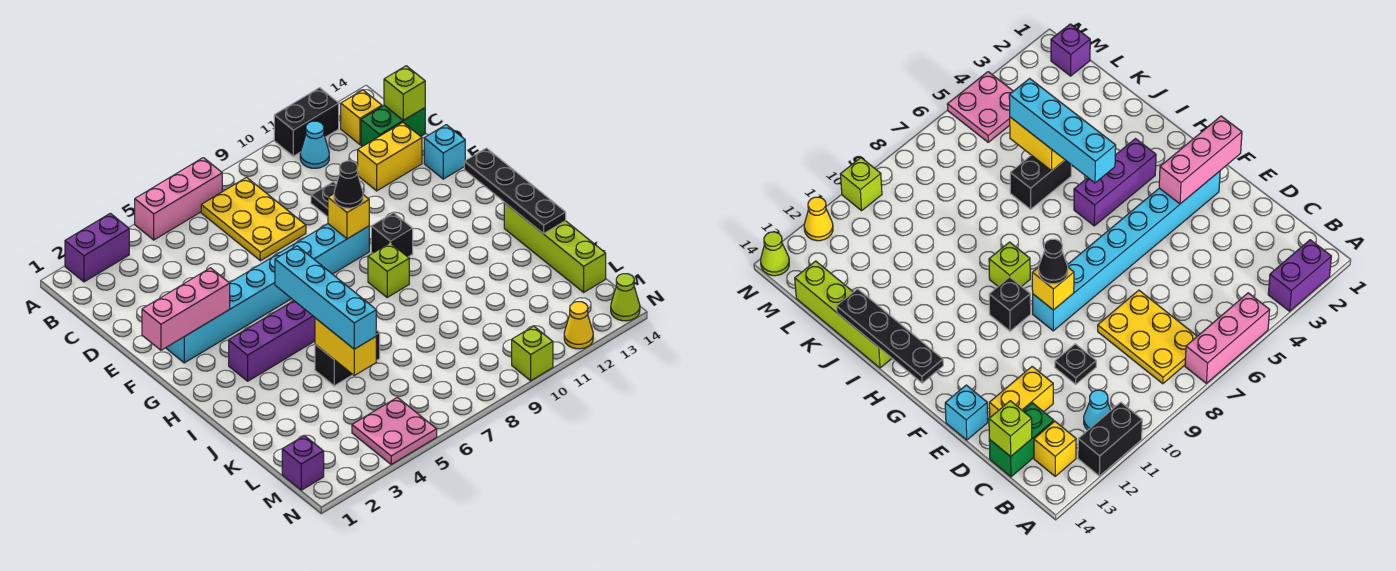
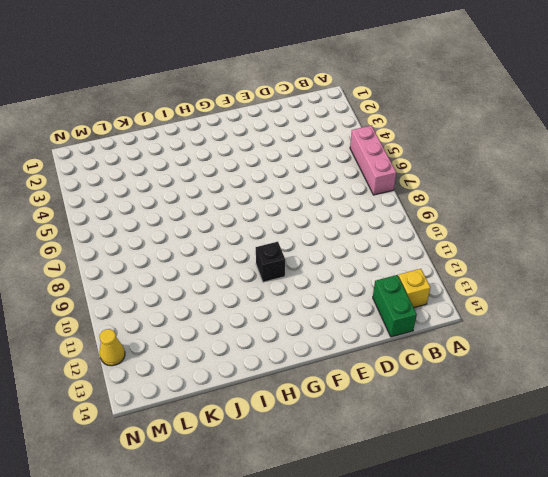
none -> purple brick A2:A3 level 1
none -> black brick A11:A12 level 1
none -> yellow plate B7:D8 level 1

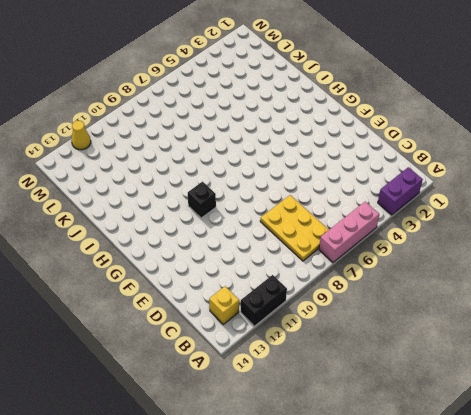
none -> cyan cone B11 level 1
none -> green brick C13:C14 level 1
none -> black plate D10 level 1

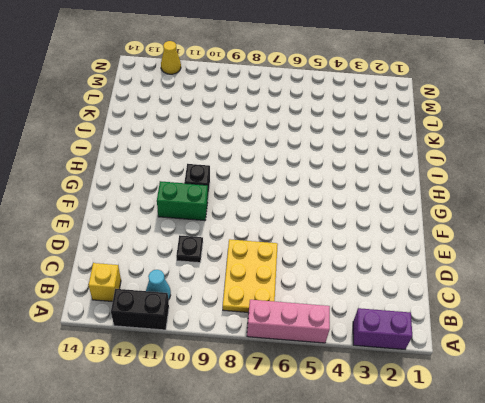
green brick F10:F11 level 1 -> green brick C13:C14 level 1
none -> yellow brick D12:D13 level 1
none -> cyan brick E14 level 1
none -> cyan brick F2:F9 level 1

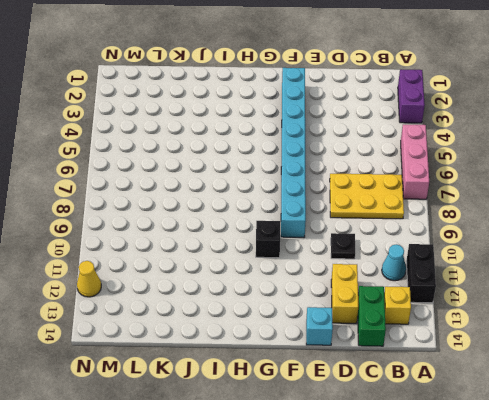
none -> purple brick H3:H5 level 1
none -> lime brick H9 level 1
none -> lime brick I14:L14 level 1

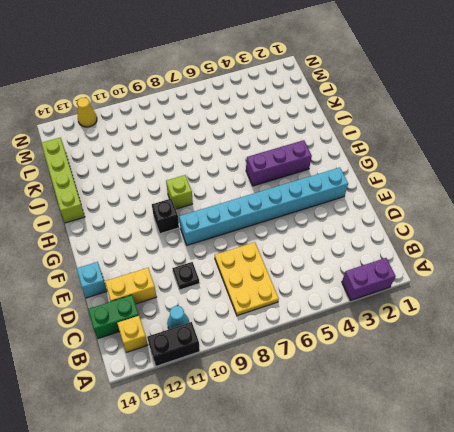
none -> pink brick A5:A7 level 1
none -> black brick J5:J6 level 1
none -> purple brick M1 level 1

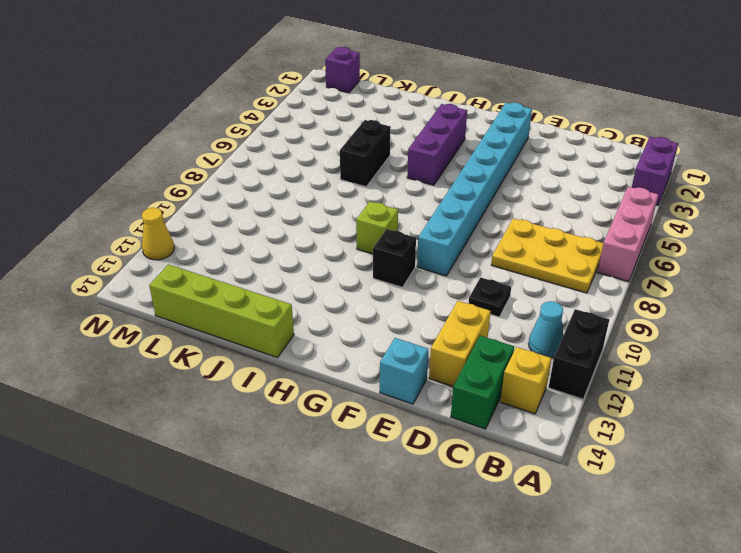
none -> pink plate M4:N5 level 1
none -> lime brick N10 level 1
none -> lime cone N14 level 1

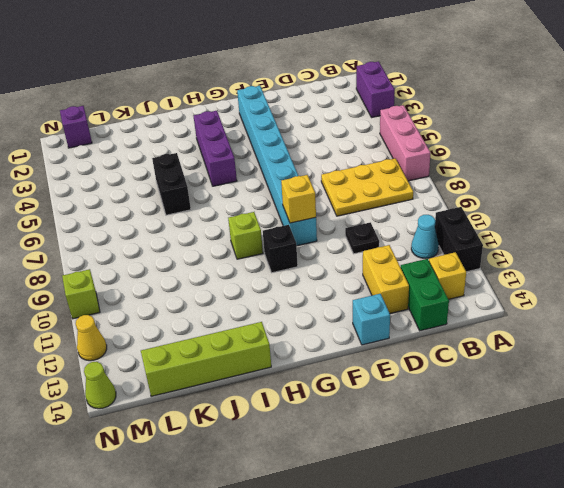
none -> pink plate M4:N5 level 1
none -> lime brick C14 level 2
none -> pink brick F1:F3 level 2

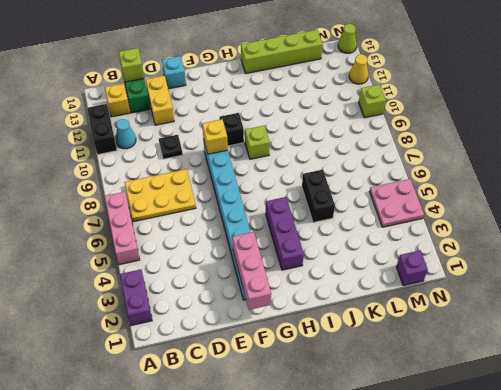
none -> black plate G14:J14 level 2
none -> yellow brick J5:K5 level 2
none -> black cone F9 level 3

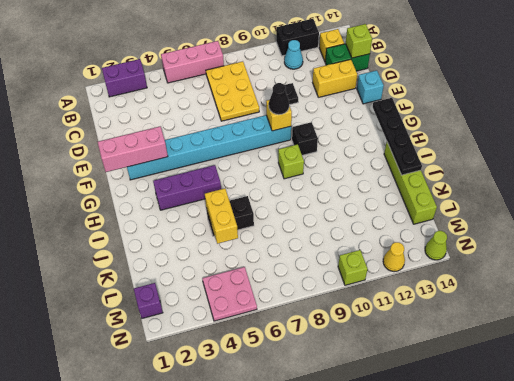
none -> cyan brick H5:K5 level 3

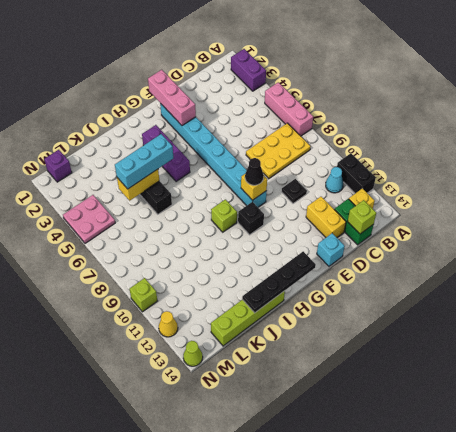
cyan brick I5:K5 level 3 -> cyan brick H5:K5 level 3

